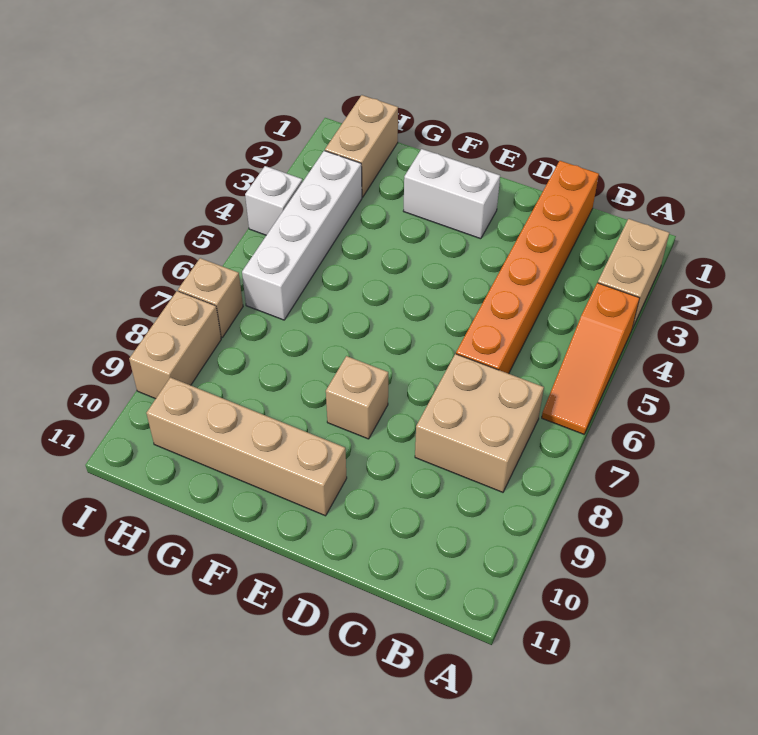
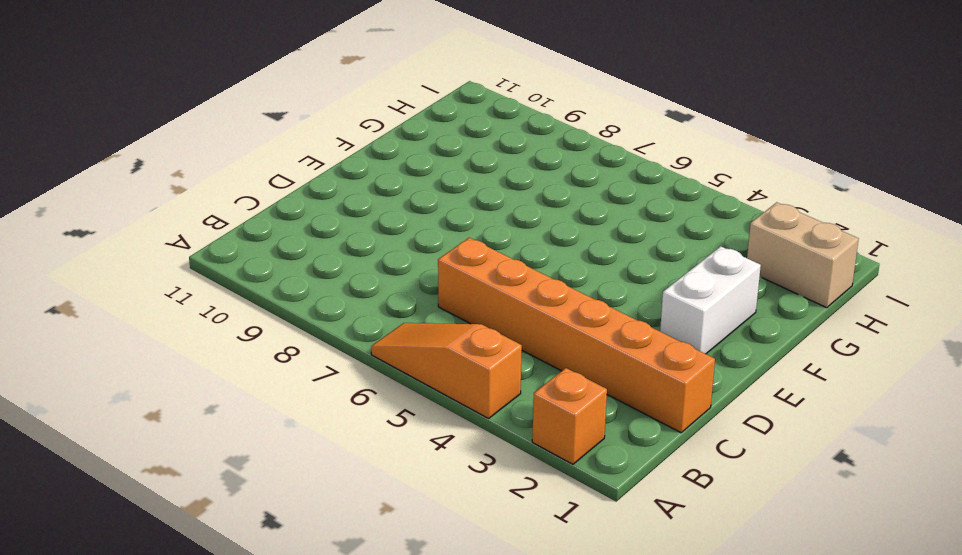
orange brick A2 level 1 -> tan brick A2:A3 level 1
none -> tan brick B7:C8 level 1
none -> tan brick E8 level 1
none -> tan brick E10:H10 level 1

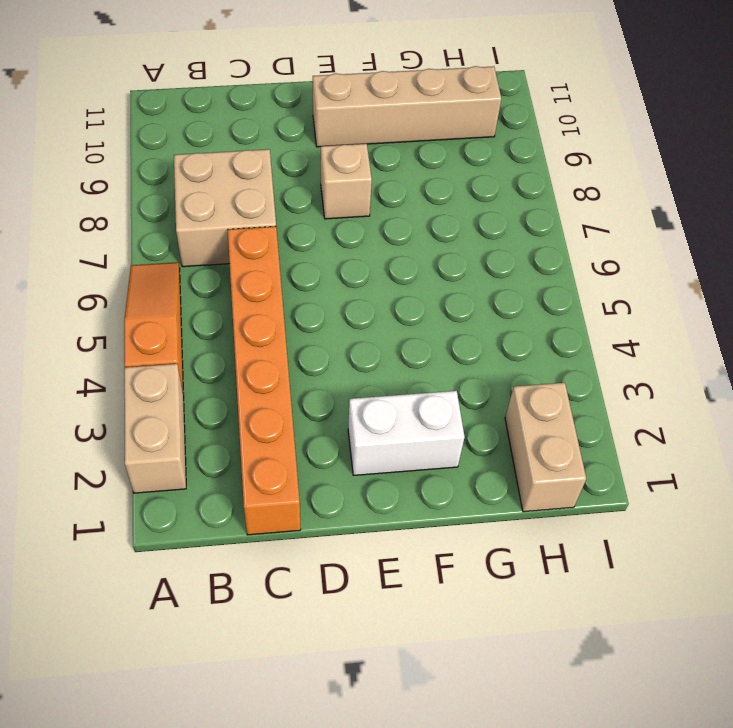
none -> white brick H3:H6 level 1
none -> white brick I4 level 1
none -> tan brick I7 level 1

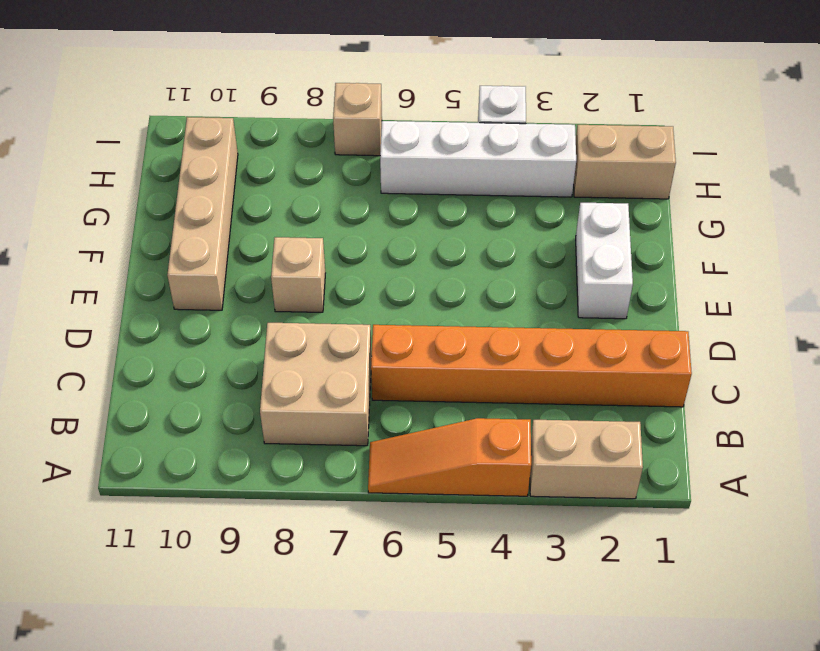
none -> tan brick I8:I9 level 1

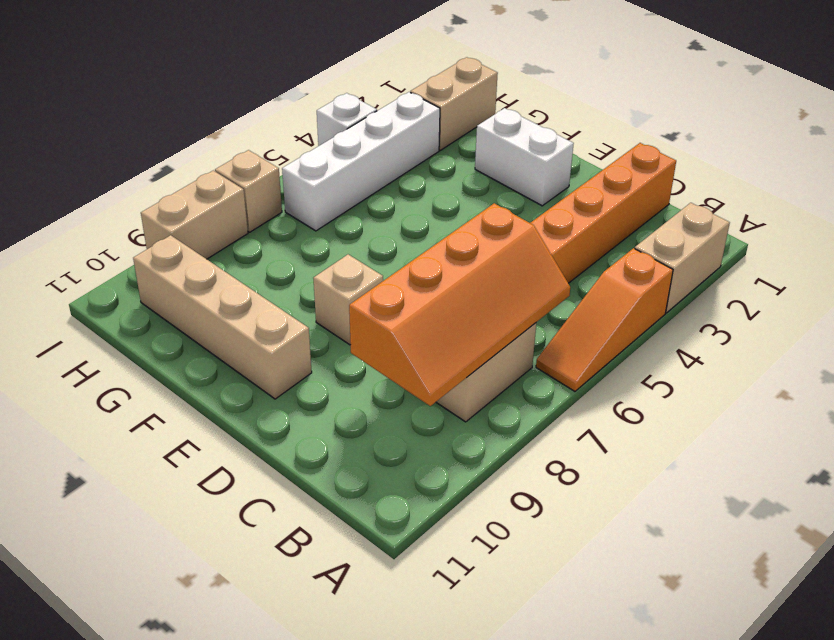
orange slope B6:C9 level 2 top C -> none

